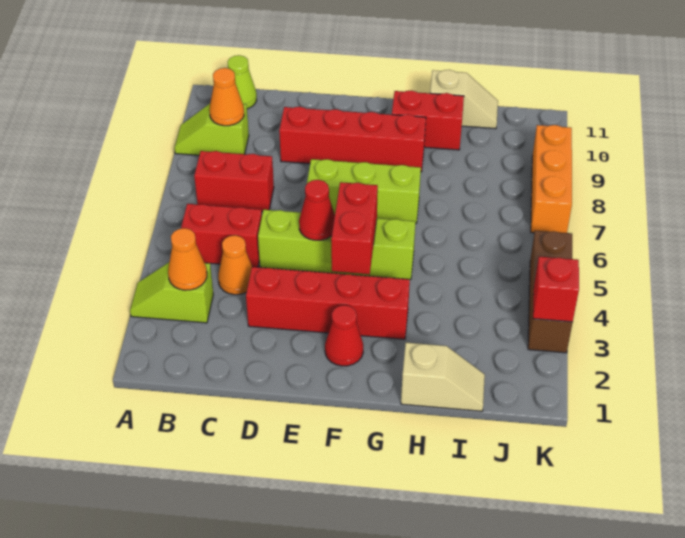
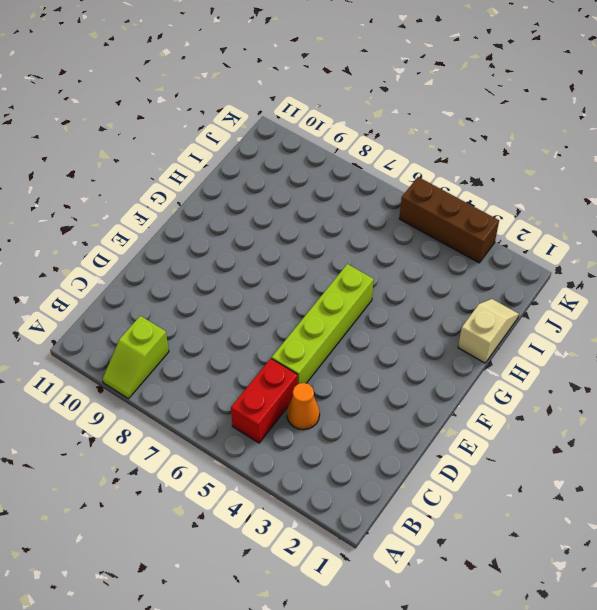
none -> lime slope A3:B3 level 1 top B
none -> red brick B7:C7 level 1
none -> lime cone B11 level 1

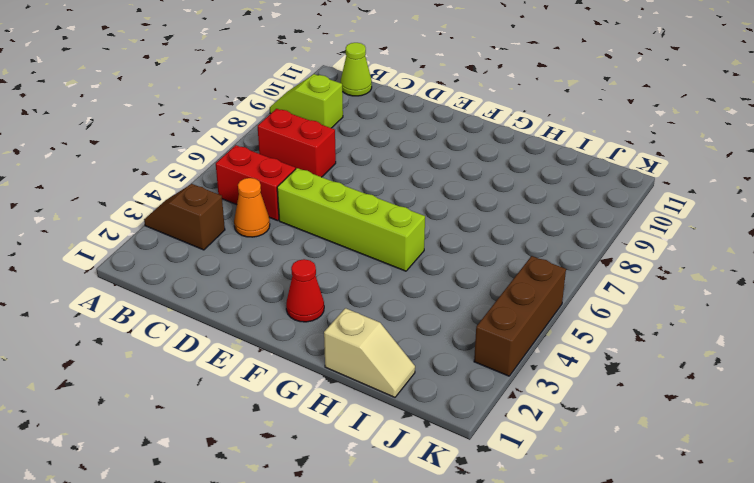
brown slope A3:B3 level 1 top B -> lime slope A3:B3 level 1 top B
none -> red brick D3:G3 level 1
none -> red brick D9:G9 level 1
none -> lime brick E7:G7 level 1

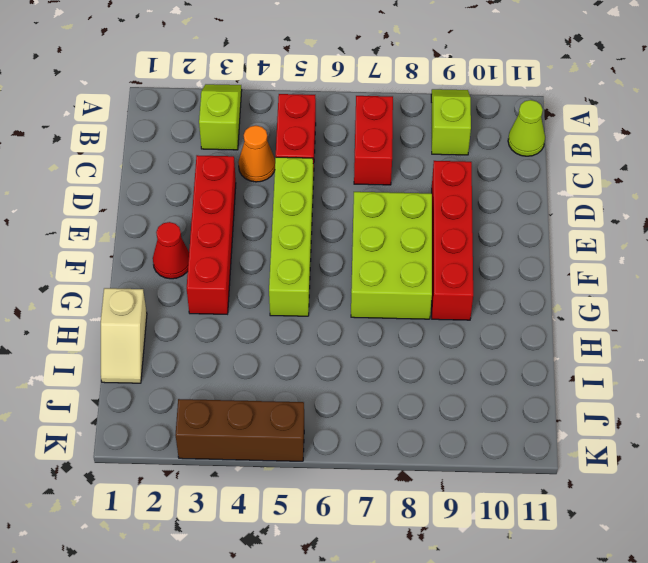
lime brick E7:G8 level 1 -> lime brick E7:G7 level 1
none -> red brick G10:H10 level 1
none -> tan slope H11:I11 level 1 top H
none -> orange brick K7:K9 level 1

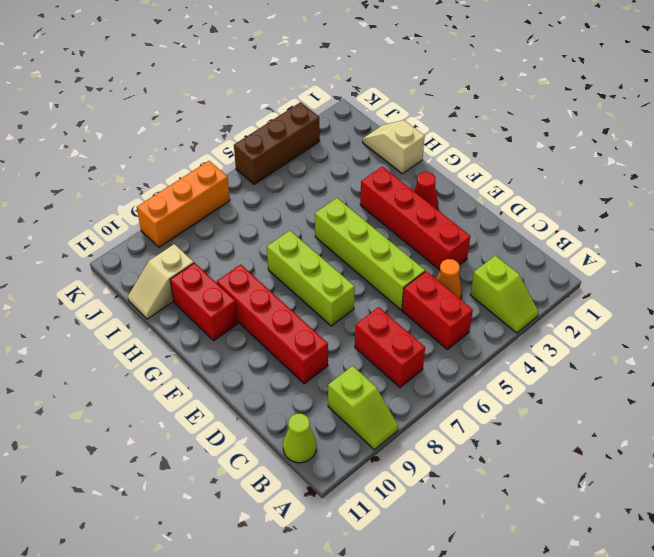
tan slope I10:I11 level 1 top 10 -> tan slope H11:I11 level 1 top H
none -> orange cone B3 level 2
none -> orange cone B9 level 2
none -> red cone E5 level 2

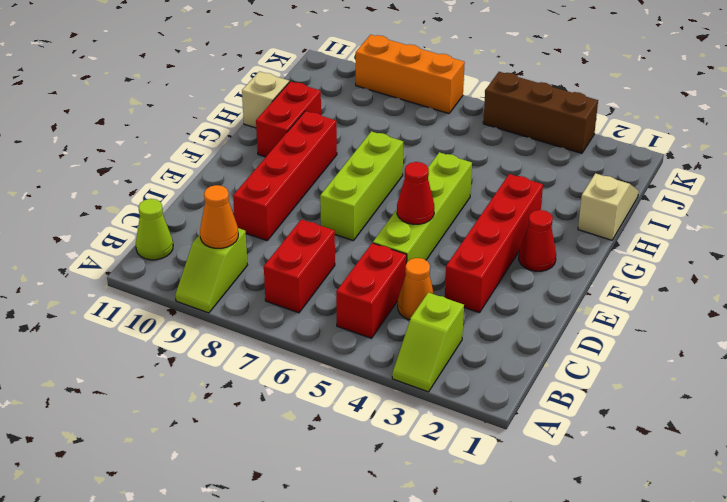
none -> orange cone B3 level 2
none -> red brick F4:F5 level 2
none -> red brick K3 level 2

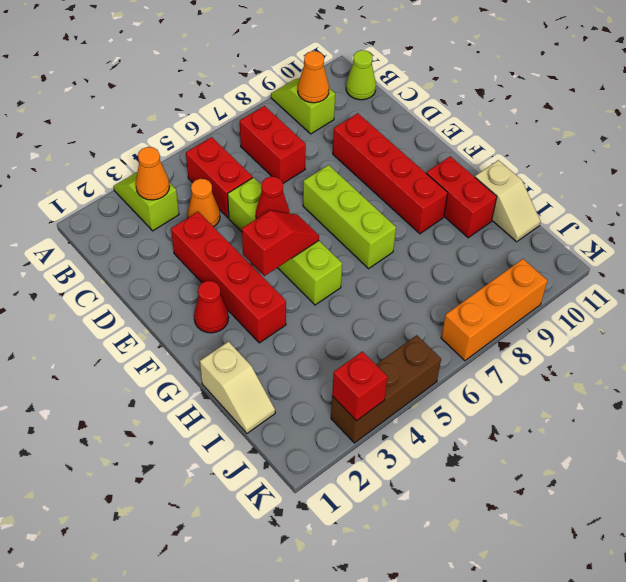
red slope F4:F5 level 2 top 4 -> red brick F4:F5 level 2

